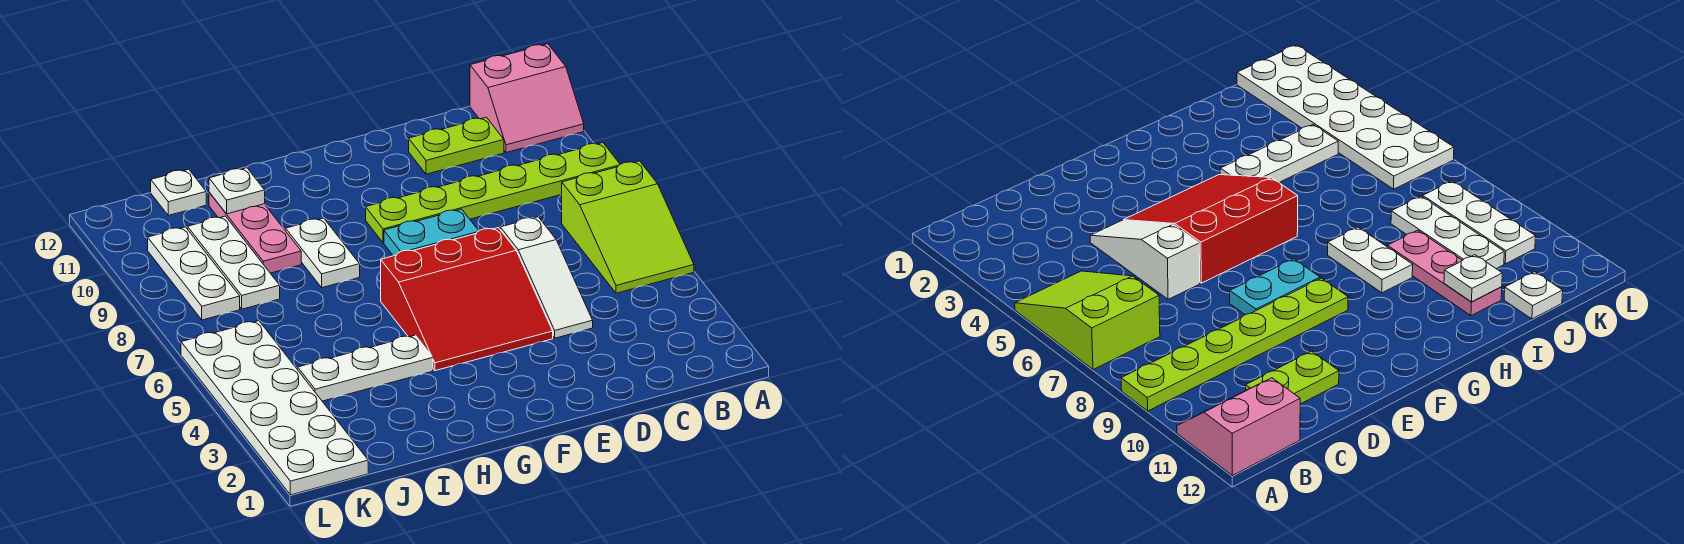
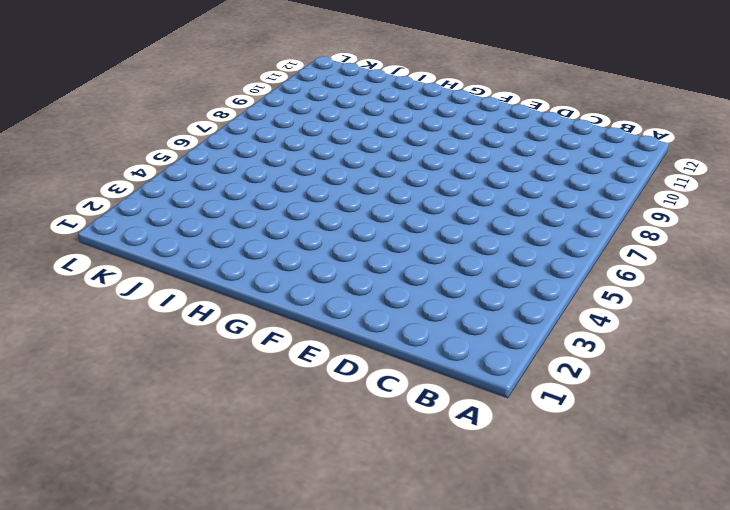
none -> lime slope A5:B7 level 1 top 7
none -> lime plate A9:F9 level 1
none -> pink slope A11:B12 level 1 top 12

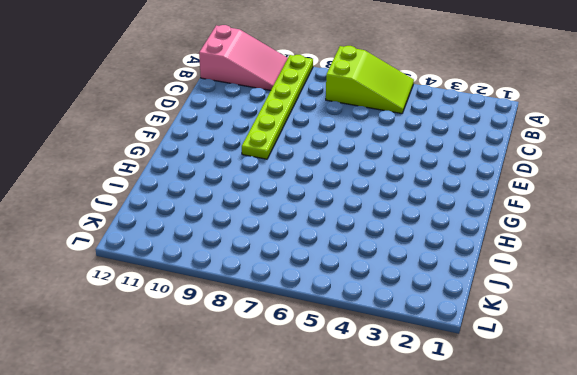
pink slope A10:B12 level 1 top 12 -> pink slope A11:B12 level 1 top 12
none -> lime plate C11:D11 level 1
none -> white slope D4:D6 level 1 top 6
none -> red slope E4:G6 level 1 top 6

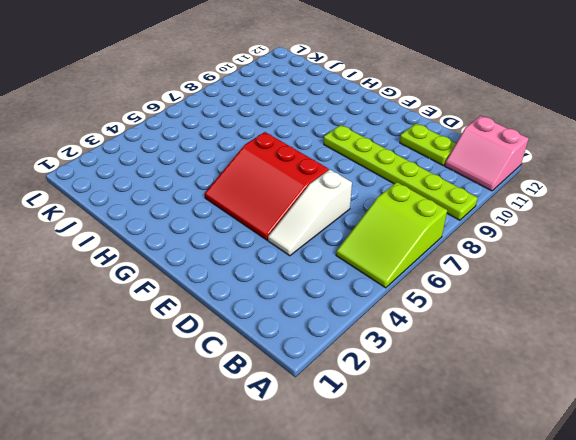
none -> cyan plate E8:F8 level 1
none -> white plate H4:J4 level 1
none -> white plate H8:H9 level 1

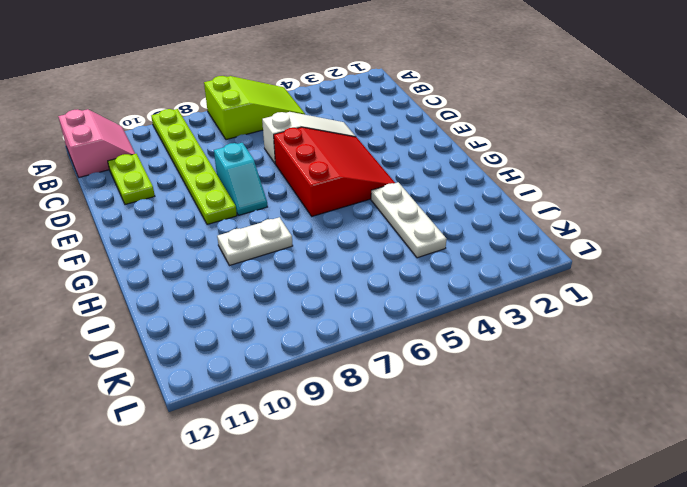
cyan slope E8:F8 level 1 top E -> cyan plate E8:F8 level 1
none -> pink plate I9:I11 level 1
none -> white plate J8:J10 level 1
none -> white plate J12 level 1

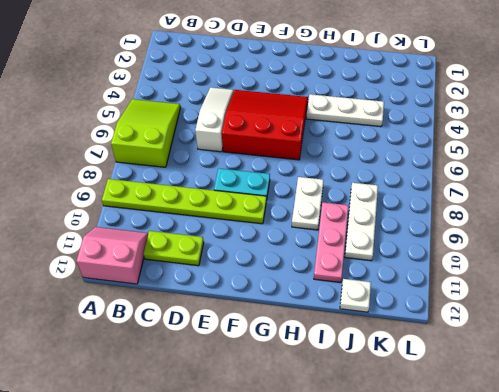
none -> white plate K1:L6 level 1
none -> white plate K8:K10 level 1
none -> white plate I11 level 2

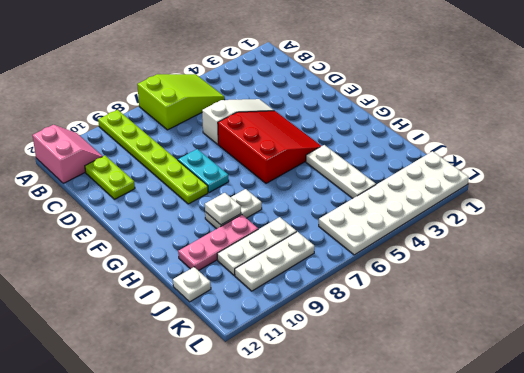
white plate H9 level 2 -> white plate I11 level 2

